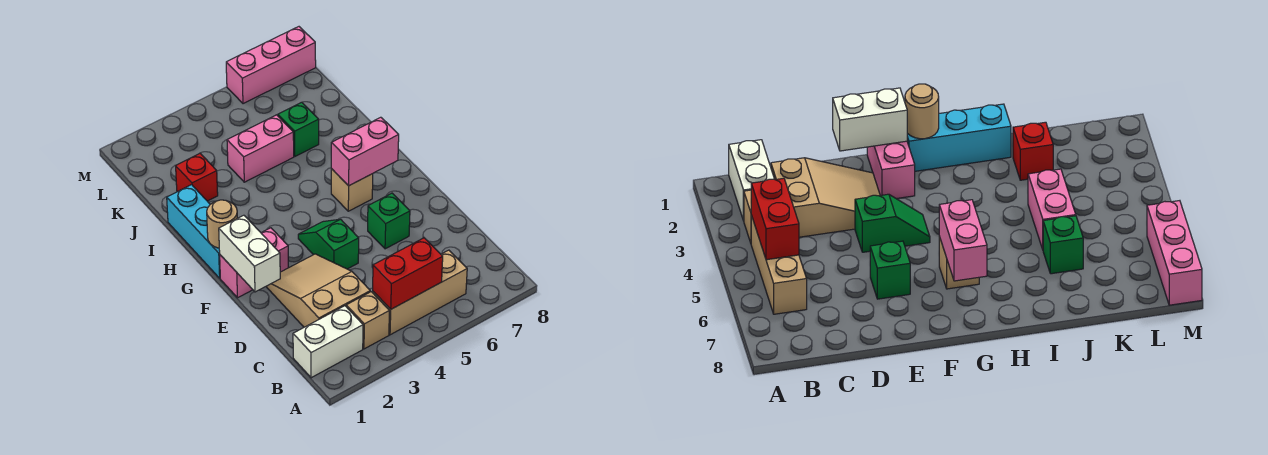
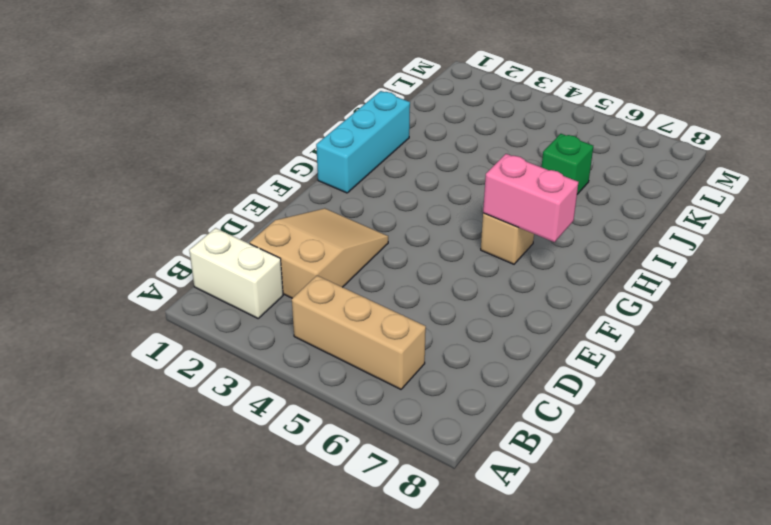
none -> tan brick B3 level 1
none -> green slope E4:F4 level 1 top E
none -> green brick E6 level 1

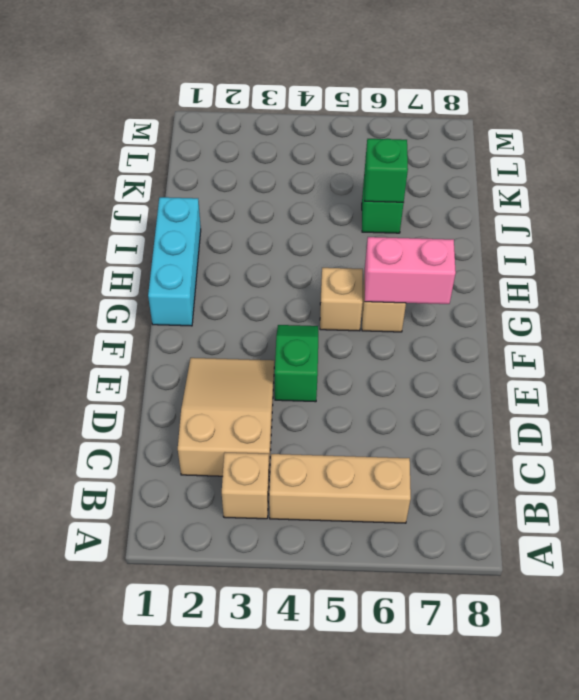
tan brick G5 level 1 -> none
green brick J6 level 2 -> green brick E6 level 1
none -> white brick B1:B2 level 1
none -> pink brick F1:F2 level 1
none -> red brick J2 level 1

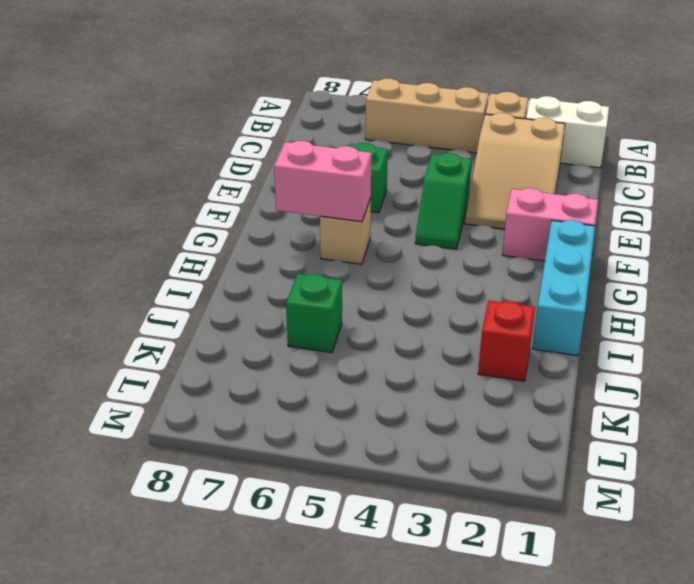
none -> pink brick J4:J5 level 1
none -> pink brick M6:M8 level 1
none -> red brick B4:B5 level 2

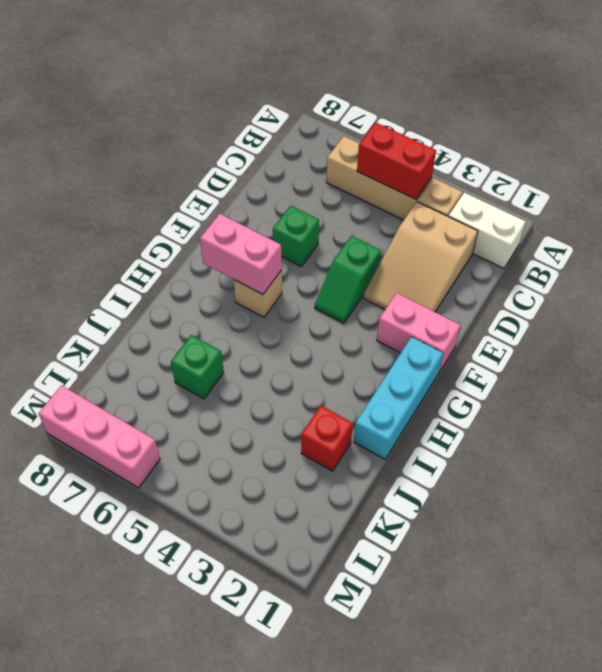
none -> pink brick J4:J5 level 1
none -> white brick E1:F1 level 2
none -> tan round brick G1 level 2

